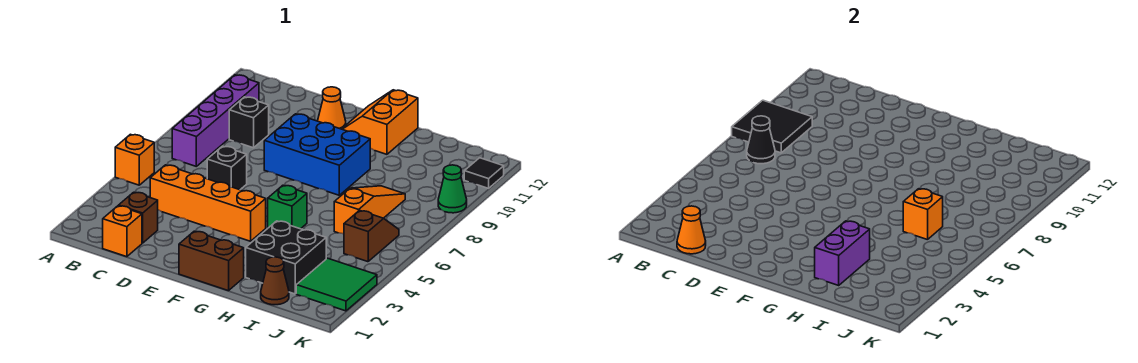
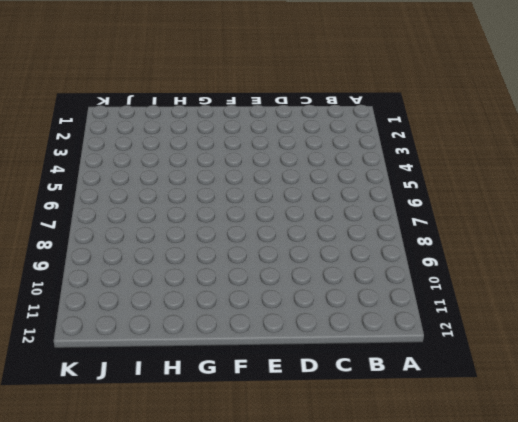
none -> orange brick A5 level 1
none -> purple brick B7:B10 level 1
none -> orange brick C1 level 1

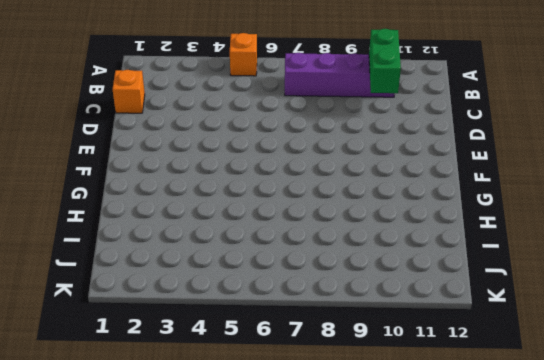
green brick B10:C10 level 2 -> none
none -> brown brick C2 level 1
none -> orange brick C4:F4 level 1
none -> black brick C9 level 1

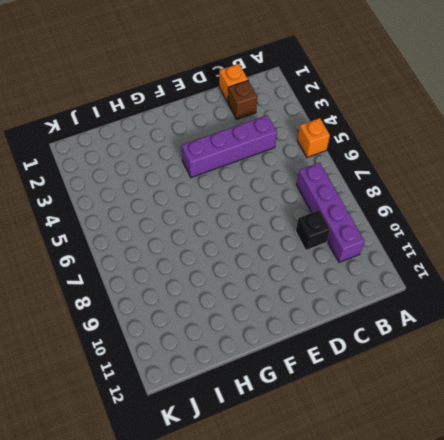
purple brick C4:F4 level 1 -> orange brick C4:F4 level 1
none -> black brick D6 level 1
none -> blue brick E8:G9 level 1
none -> orange cone E11 level 1

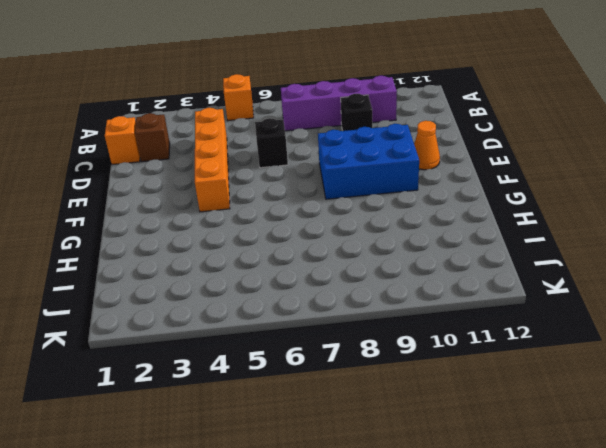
blue brick E8:F10 level 1 -> blue brick E8:G9 level 1
none -> brown brick F1:G1 level 1
none -> orange slope F11:G12 level 1 top G
none -> green brick G5 level 1

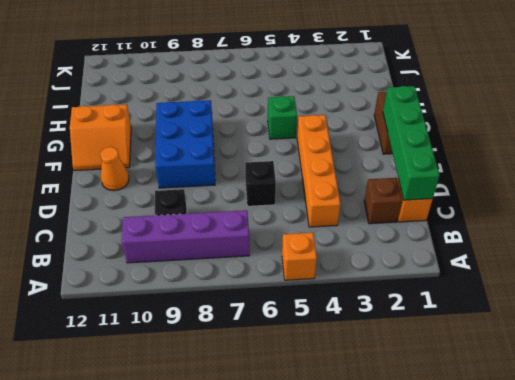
green brick C1:F1 level 2 -> orange cone C1 level 2
none -> black brick H2:I3 level 1
none -> brown cone I1 level 1
none -> orange slope I6:I8 level 1 top 6

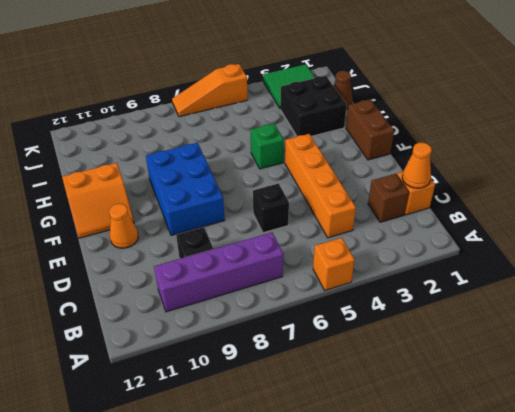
orange slope K5:K7 level 1 top 5 -> orange slope I6:I8 level 1 top 6
none -> brown slope J5:J6 level 1 top 5
none -> green cone K9 level 1
none -> black tile K11 level 1

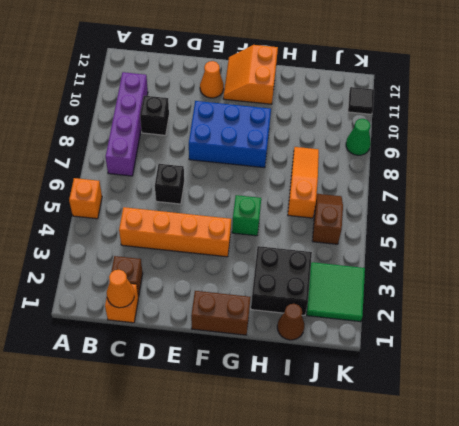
none -> black tile A8:B9 level 2
none -> black cone B7 level 2
none -> purple brick H2:H3 level 2

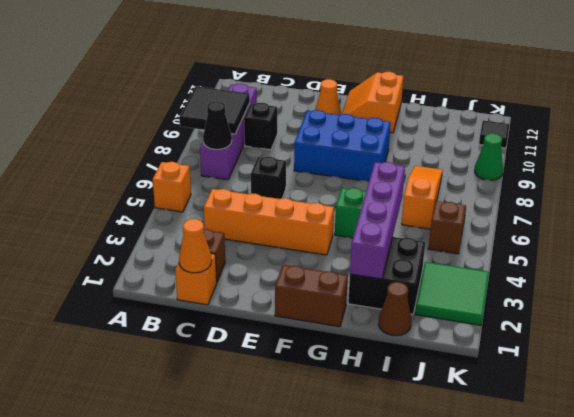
purple brick H2:H5 level 2 -> purple brick H2:H3 level 2
none -> orange brick I6 level 2

